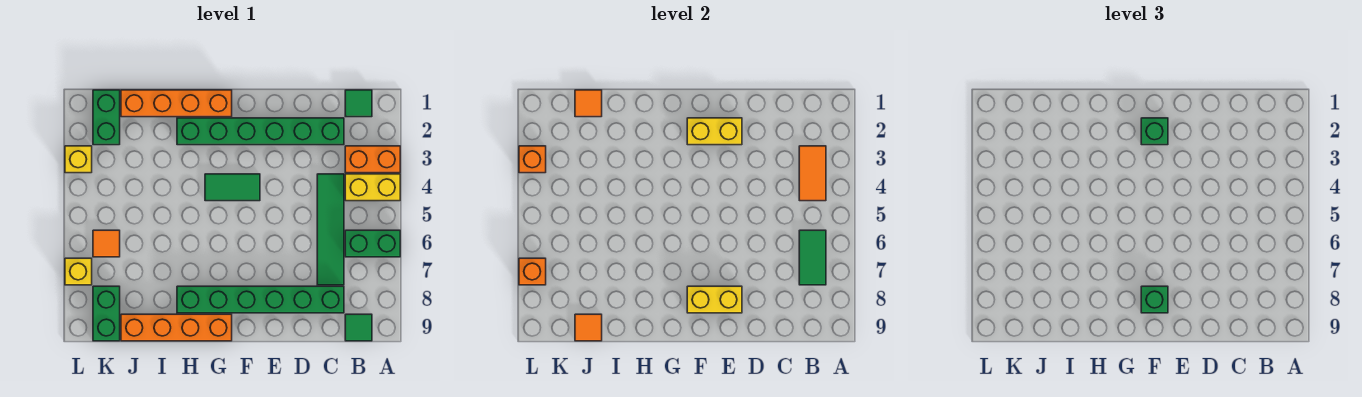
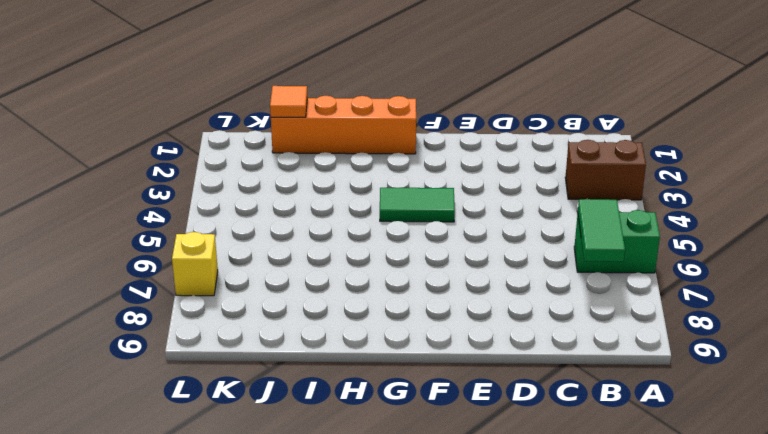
brown brick A3:B3 level 1 -> orange brick A3:B3 level 1
none -> yellow brick A4:B4 level 1
none -> green tile B1 level 1
none -> green tile B9 level 1

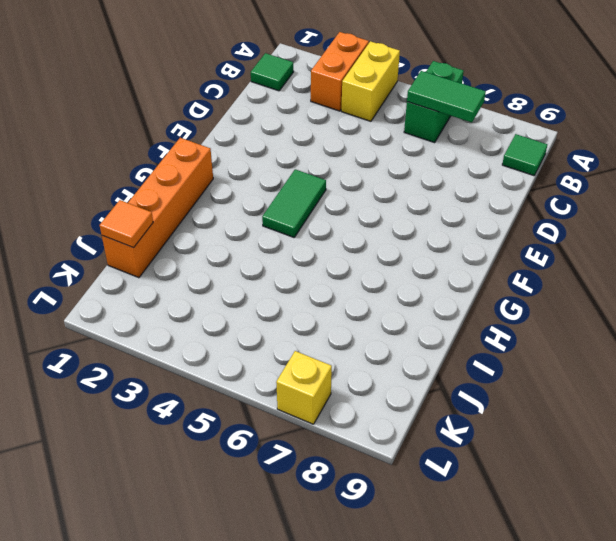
none -> green brick C2:H2 level 1
none -> green tile C4:C7 level 1
none -> green brick C8:H8 level 1

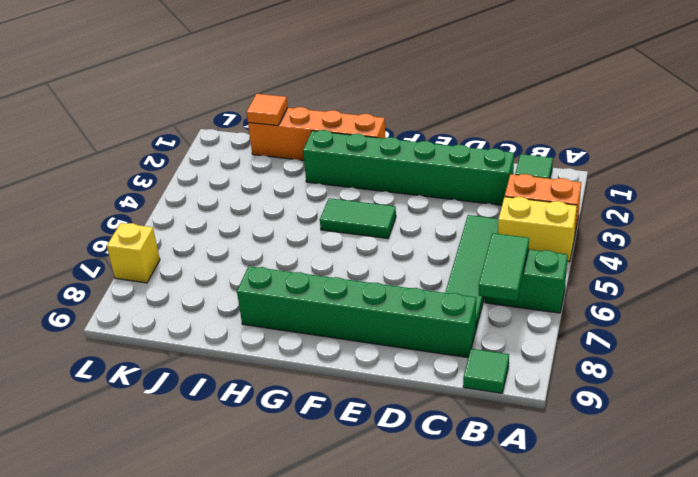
none -> orange brick G9:J9 level 1
none -> green brick K1:K2 level 1
none -> orange tile K6 level 1

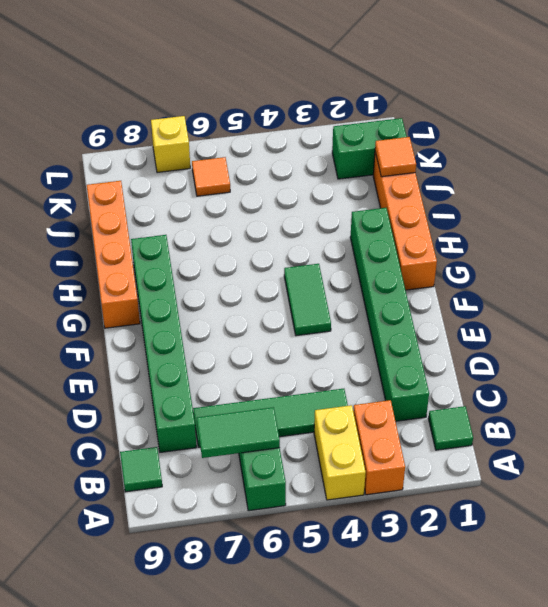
none -> green brick K8:K9 level 1
none -> yellow brick L3 level 1
none -> orange tile B3:B4 level 2

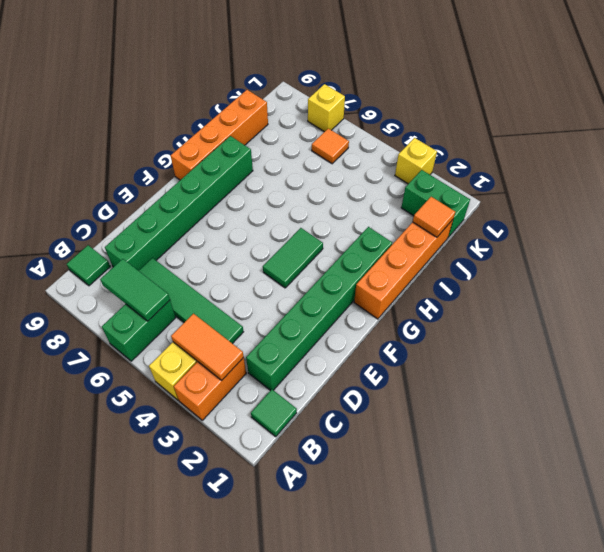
none -> green brick K8:K9 level 1
none -> yellow brick E2:F2 level 2
none -> yellow brick E8:F8 level 2

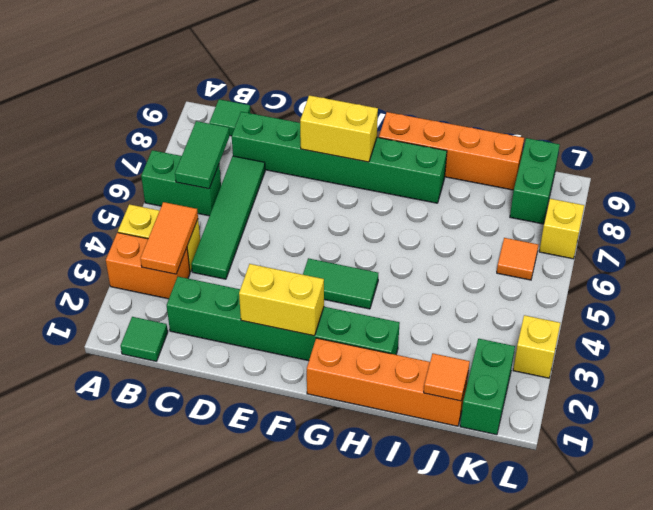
none -> orange tile J9 level 2
none -> orange brick L3 level 2
none -> orange brick L7 level 2

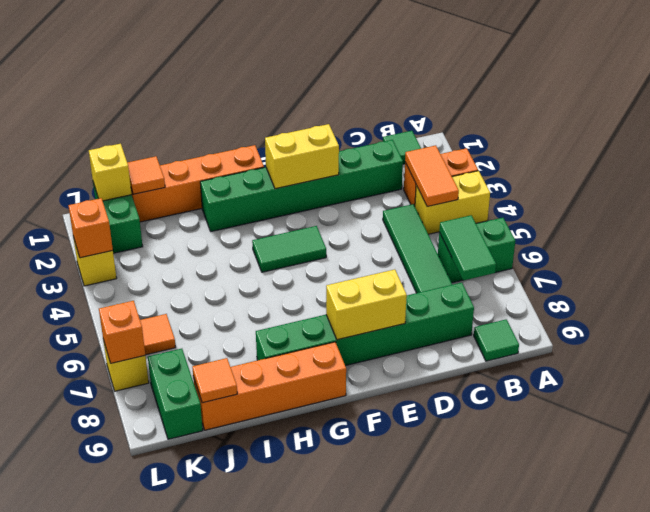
yellow brick K1 level 2 -> none
none -> green brick F2 level 3
none -> green brick F8 level 3

